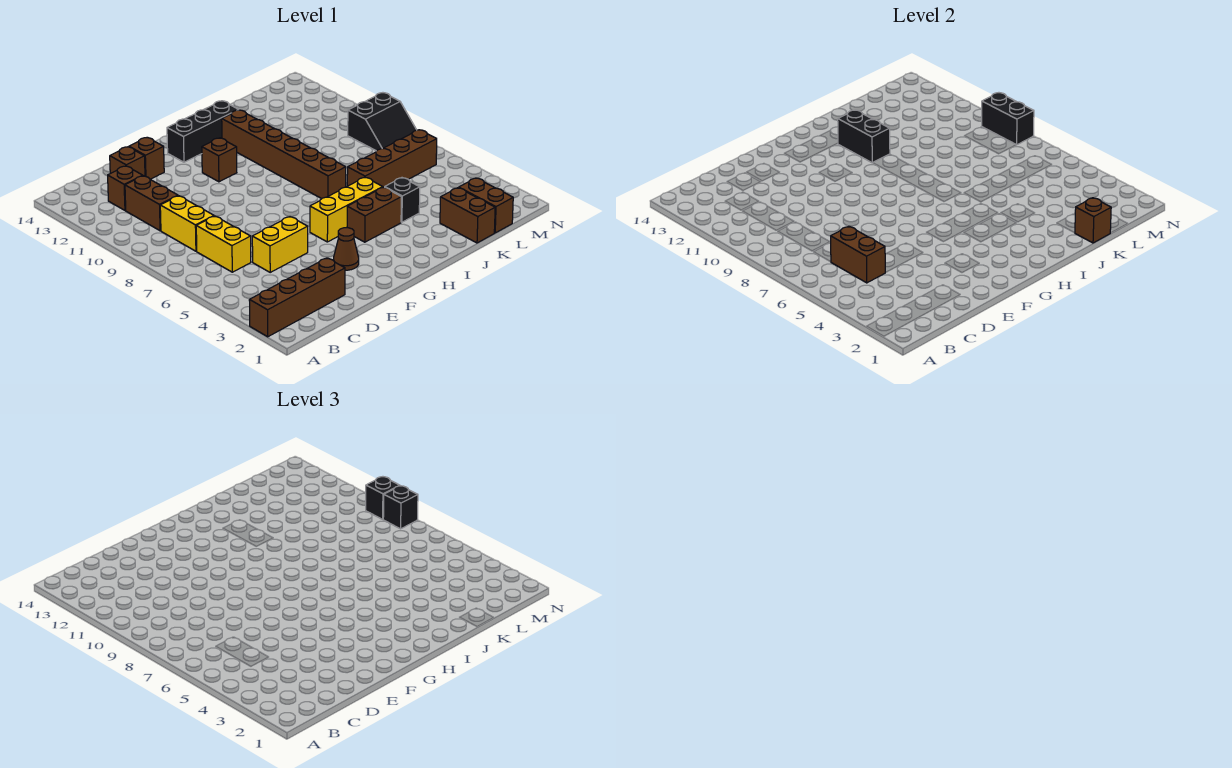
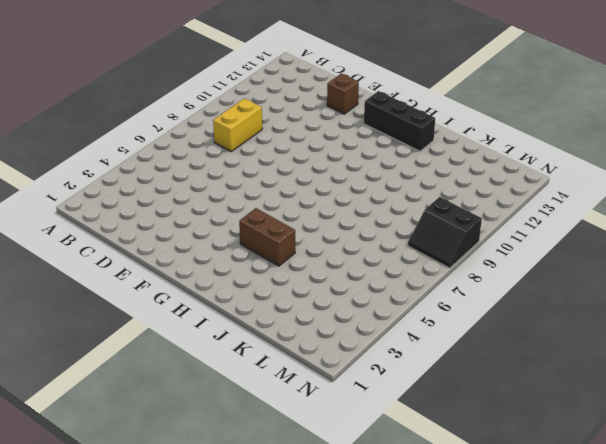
none -> brown brick A2:D2 level 1
none -> yellow brick C6:C7 level 1
none -> brown brick C10:C11 level 1

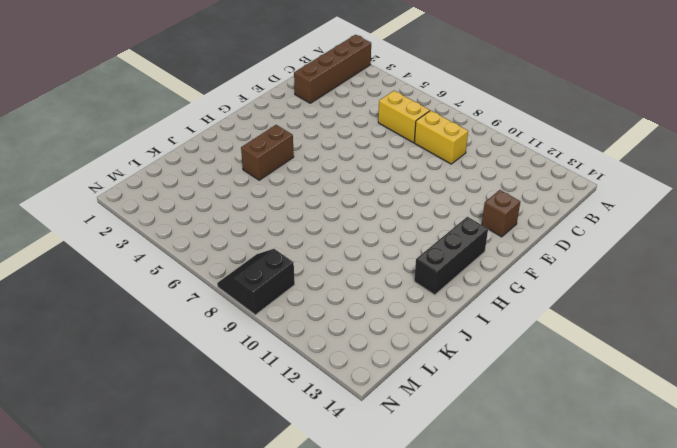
none -> brown brick C10:C11 level 1
none -> brown brick C12 level 1
none -> yellow brick D5:E5 level 1

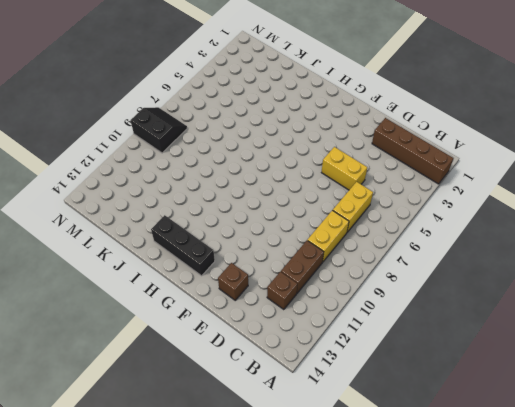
none -> brown brick D13 level 1
none -> brown cone F3 level 1
none -> yellow brick G5:I5 level 1

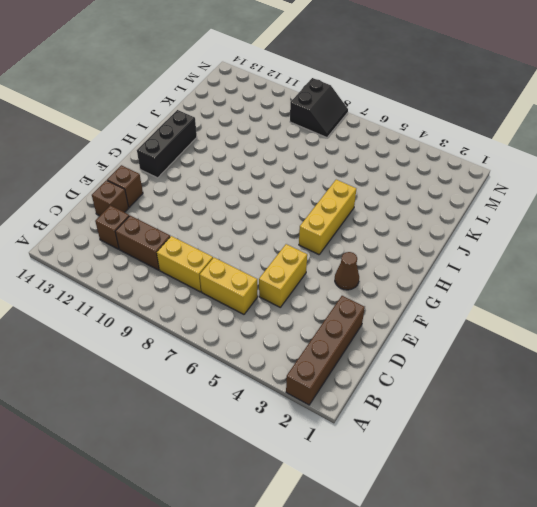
none -> brown brick G11 level 1
none -> brown brick H4:I4 level 1
none -> brown brick I7:I12 level 1

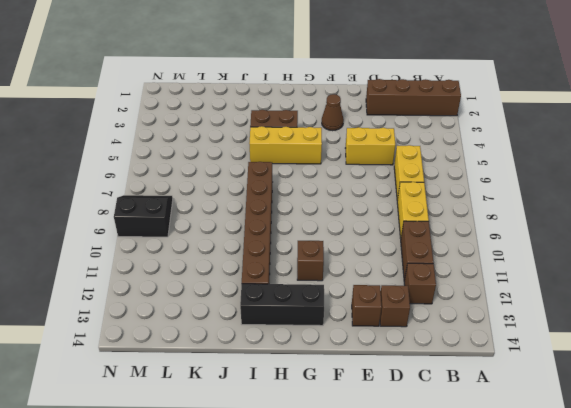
none -> black brick J4 level 1
none -> brown brick J6:M6 level 1
none -> brown brick K1:K2 level 1

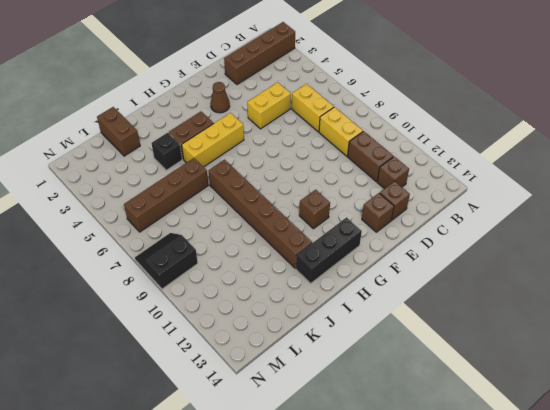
none -> brown brick L1:L2 level 1
none -> brown brick C5:C6 level 2
none -> black brick I11:I12 level 2

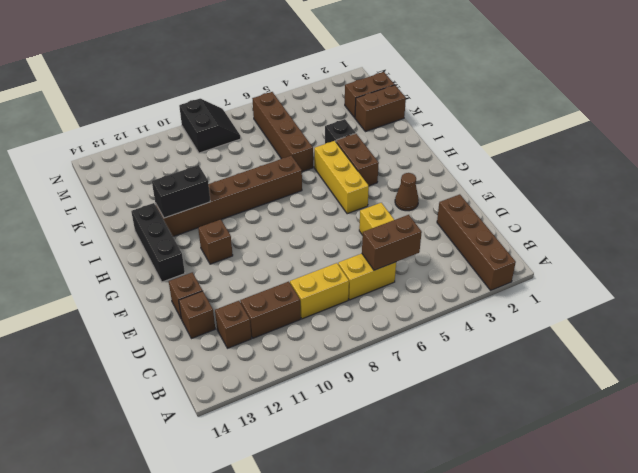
none -> brown brick K1 level 2
none -> black brick N8:N9 level 2
none -> black brick N8 level 3

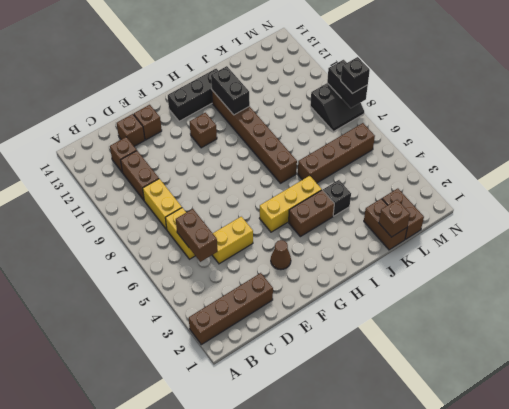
none -> black brick N9 level 3

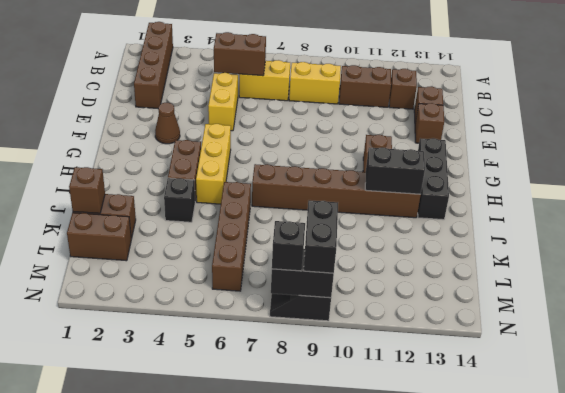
black brick M9:N9 level 3 -> black brick N9 level 3

